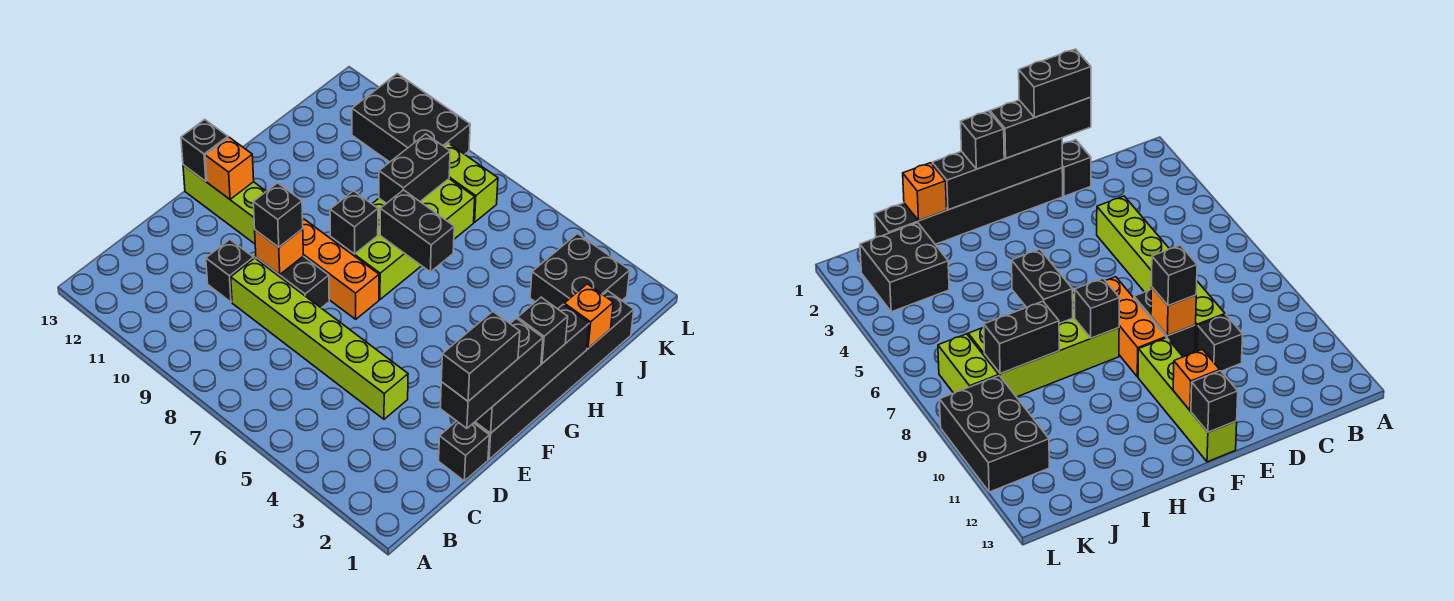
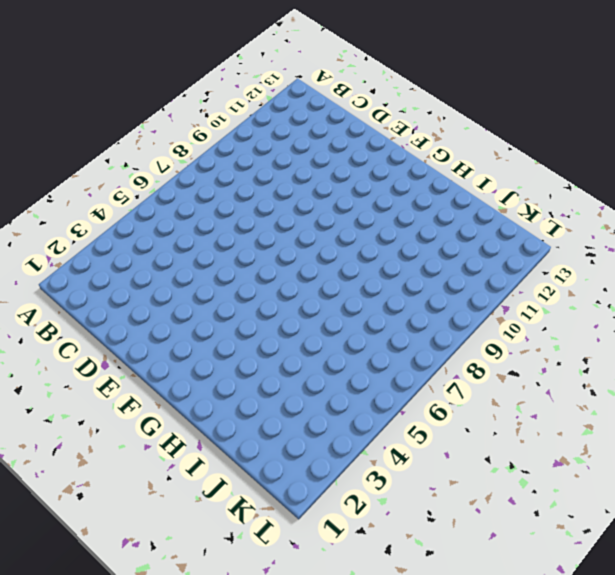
none -> black brick D1 level 1
none -> lime brick D4:D9 level 1
none -> black brick D10 level 1

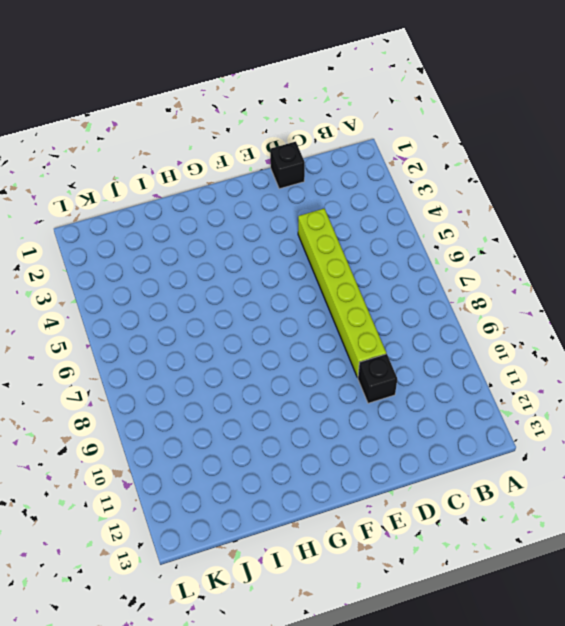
none -> black brick E1:J1 level 1
none -> black brick E8:E9 level 1
none -> orange brick F7:F9 level 1

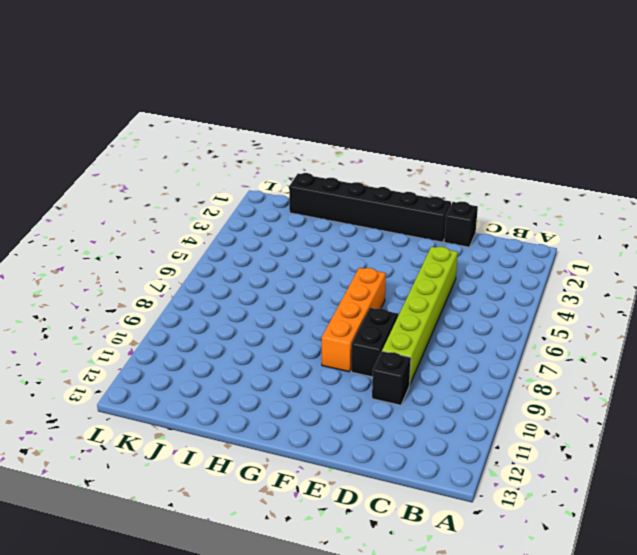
orange brick F6:F9 level 1 -> orange brick F7:F9 level 1
none -> lime brick F10:F13 level 1
none -> lime brick G7:J8 level 1
none -> black brick J2:K3 level 1

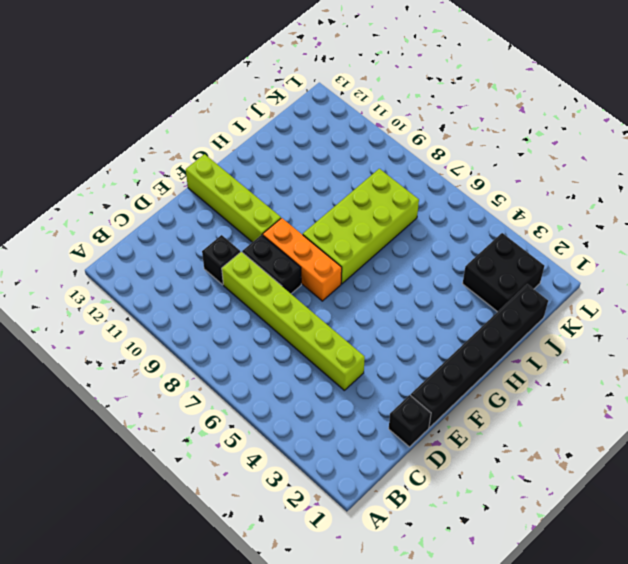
none -> lime brick K7:K8 level 1
none -> black brick K9:L11 level 1
none -> black brick E1:H1 level 2

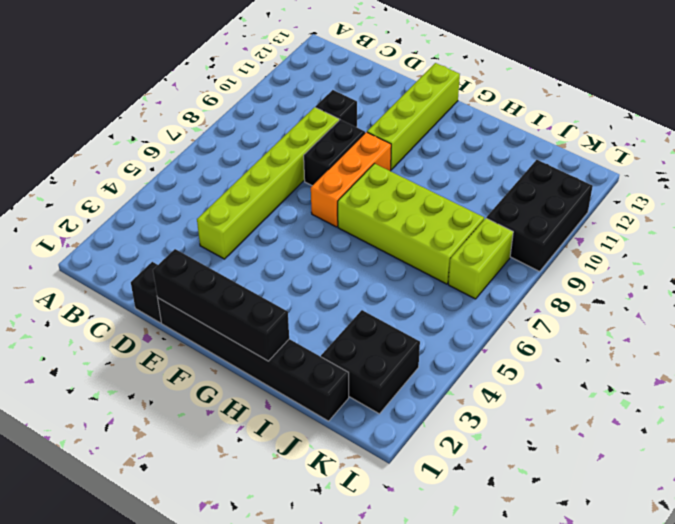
none -> orange brick E9 level 2
none -> orange brick F12 level 2
none -> black brick F13 level 2

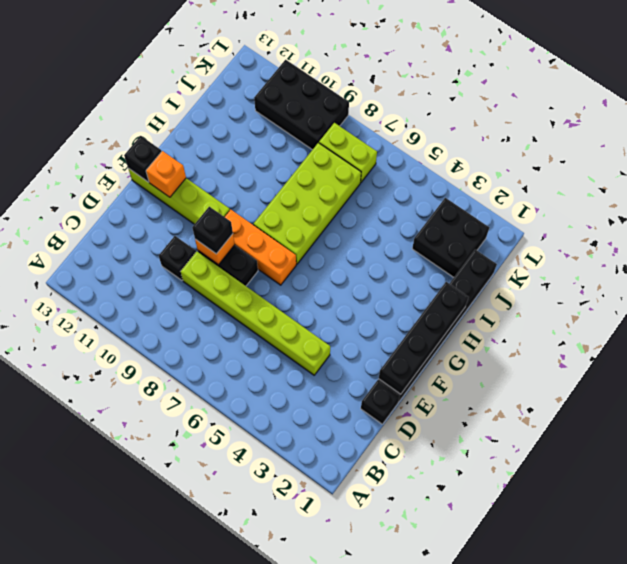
none -> black brick G8 level 2
none -> black brick H6:H7 level 2
none -> orange brick I1 level 2

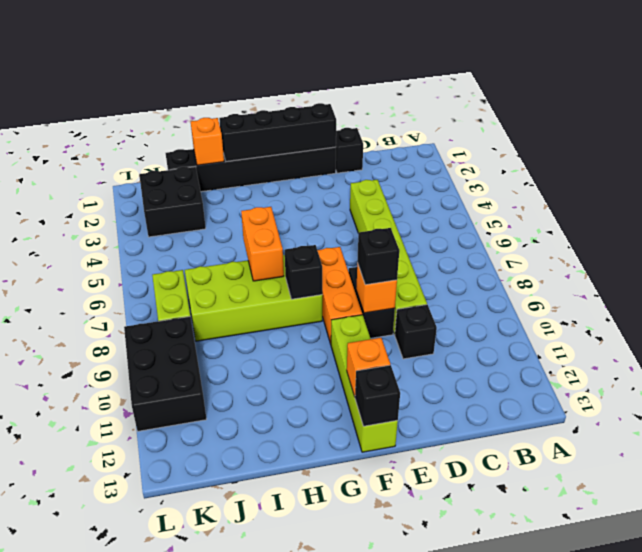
orange brick H6:H7 level 2 -> black brick H6:H7 level 2
none -> black brick I8:J8 level 2
none -> black brick D1:F1 level 3
none -> black brick G1 level 3

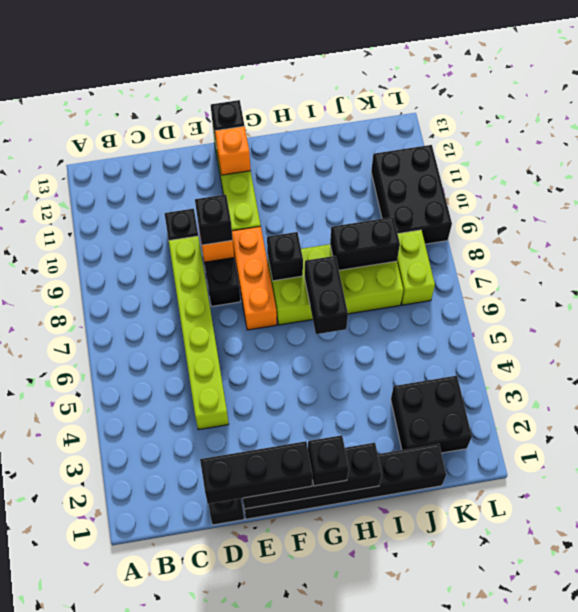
none -> orange brick I1 level 2
none -> black brick D1:E1 level 4

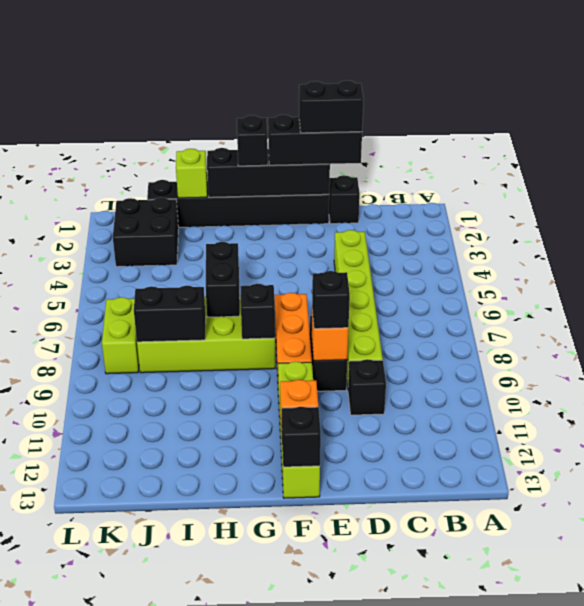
lime brick I1 level 2 -> orange brick I1 level 2
none -> black brick K9:L11 level 1

